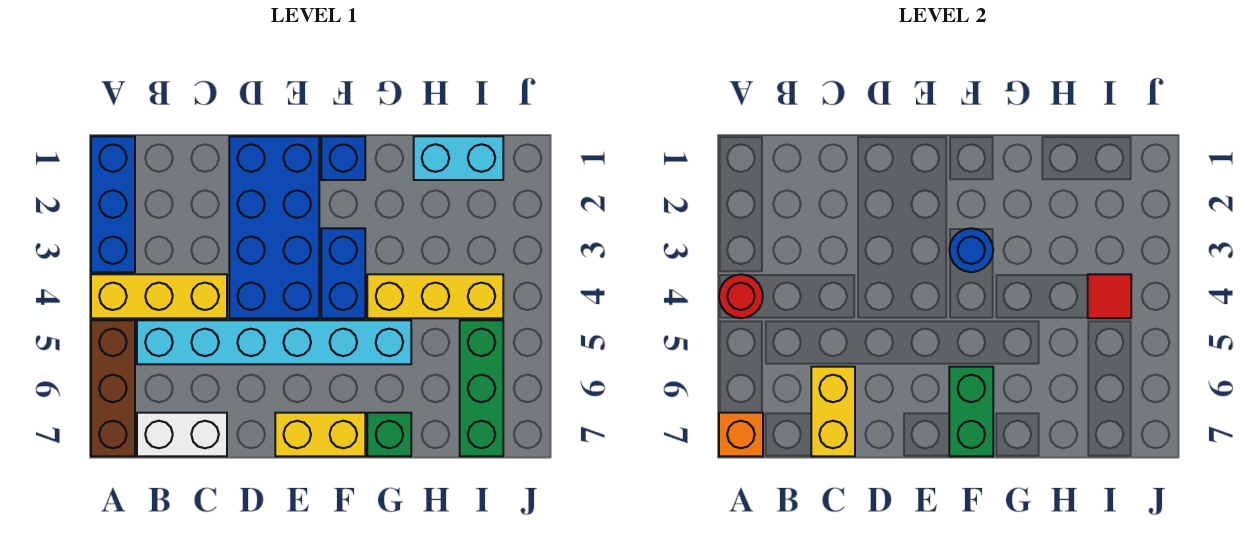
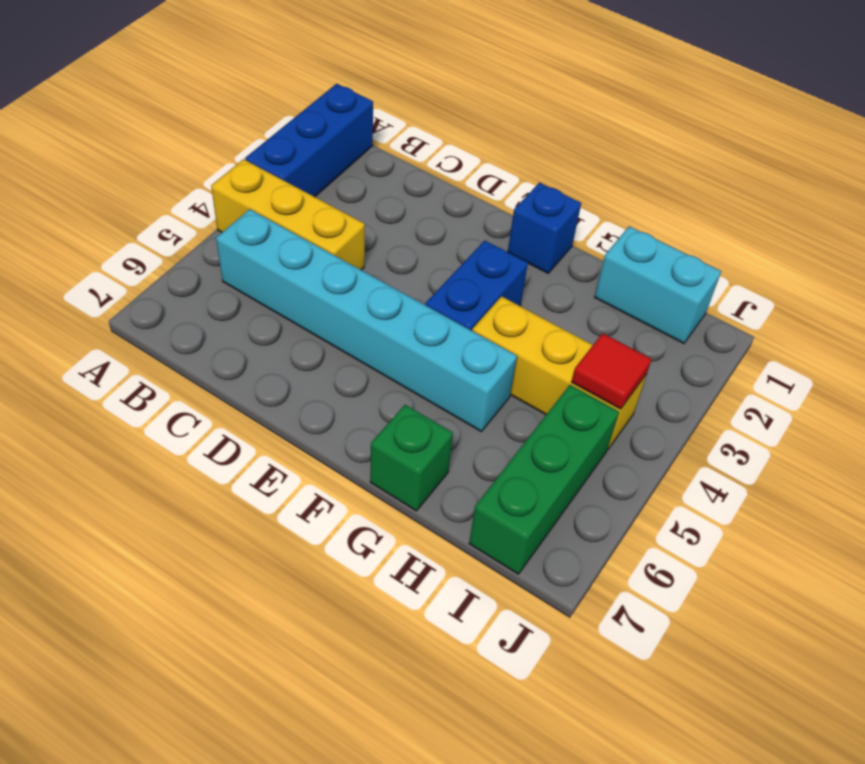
none -> brown brick A5:A7 level 1
none -> white brick B7:C7 level 1
none -> blue brick D1:E4 level 1

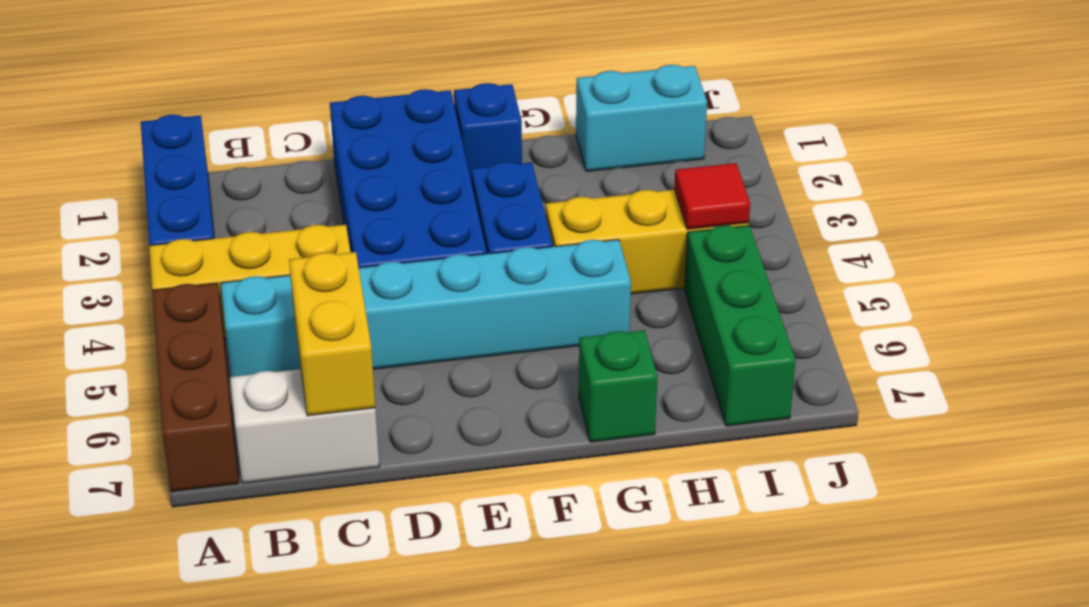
none -> yellow brick E7:F7 level 1
none -> red round brick A4 level 2
none -> orange brick A7 level 2

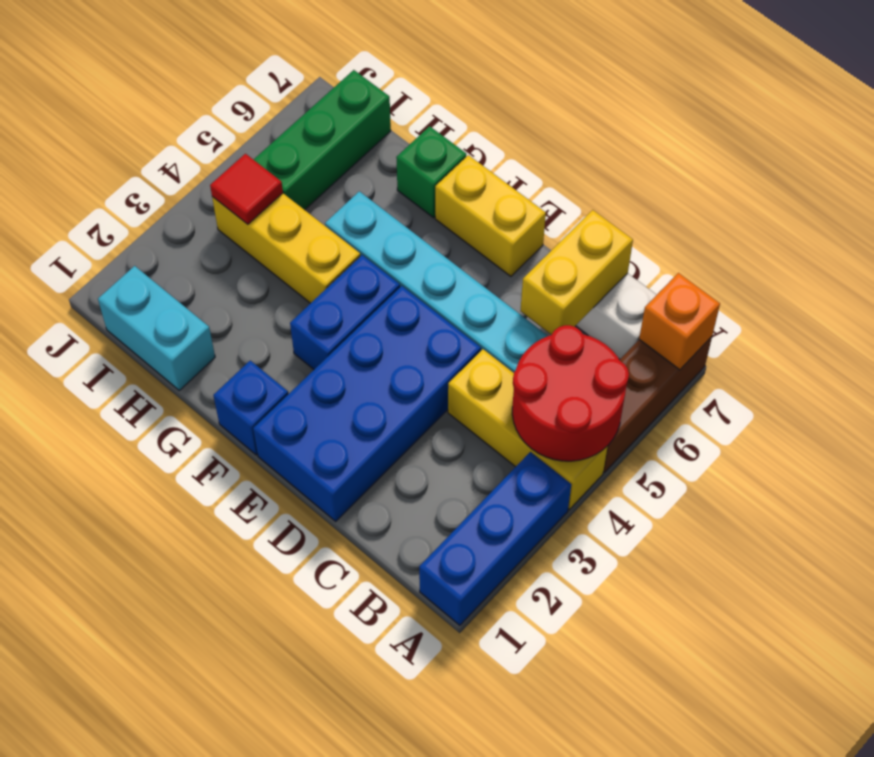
red round brick A4:B5 level 2 -> red round brick A4 level 2
none -> blue round brick F3 level 2
none -> green brick F6:F7 level 2

